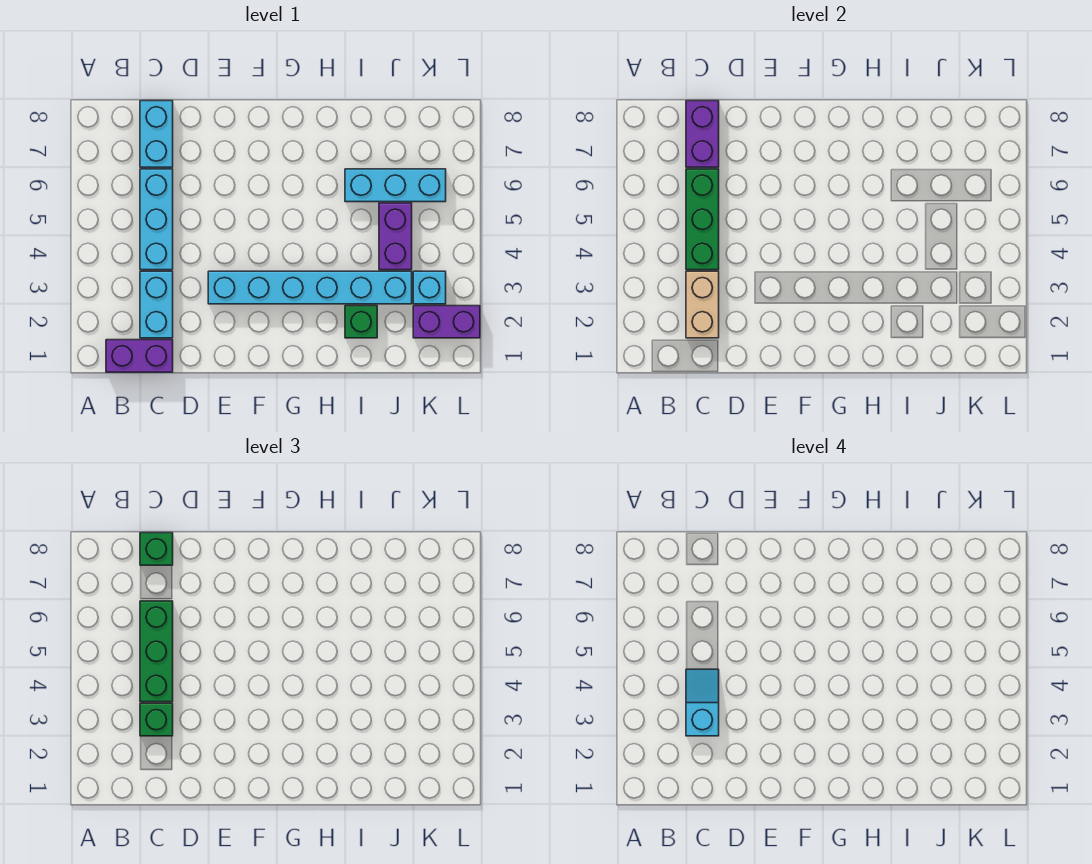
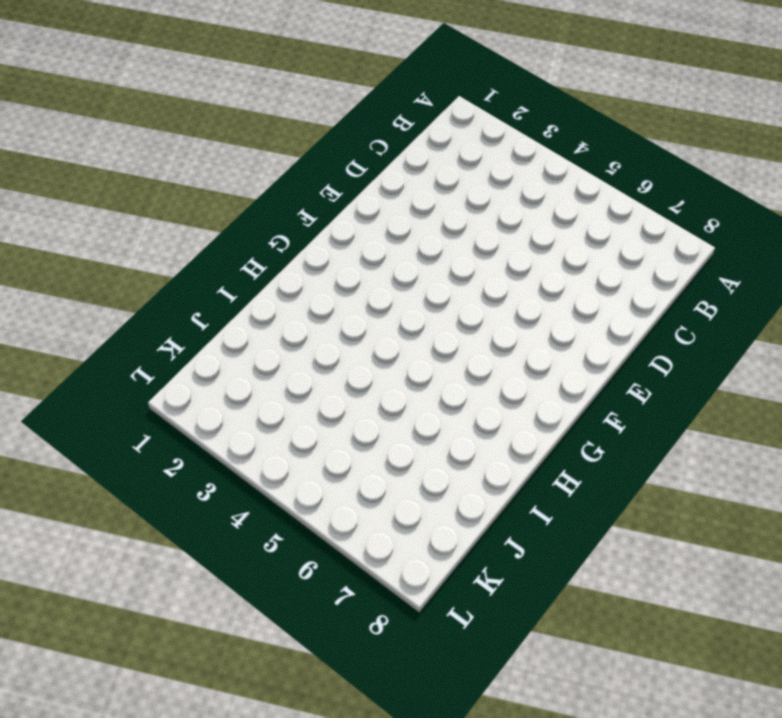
none -> purple brick B1:C1 level 1
none -> cyan brick C2:C3 level 1
none -> cyan brick C4:C6 level 1

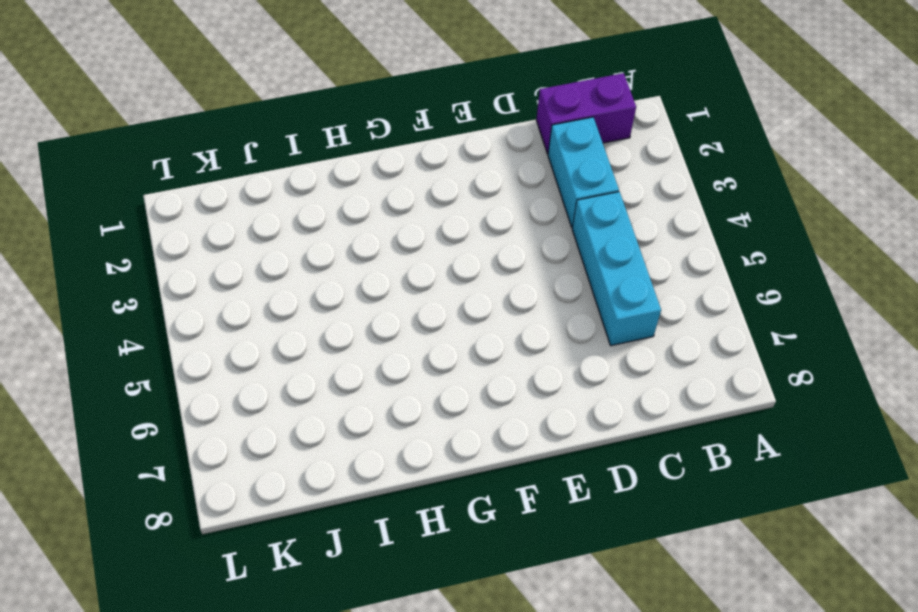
none -> cyan brick C7:C8 level 1
none -> cyan brick E3:J3 level 1
none -> green brick I2 level 1

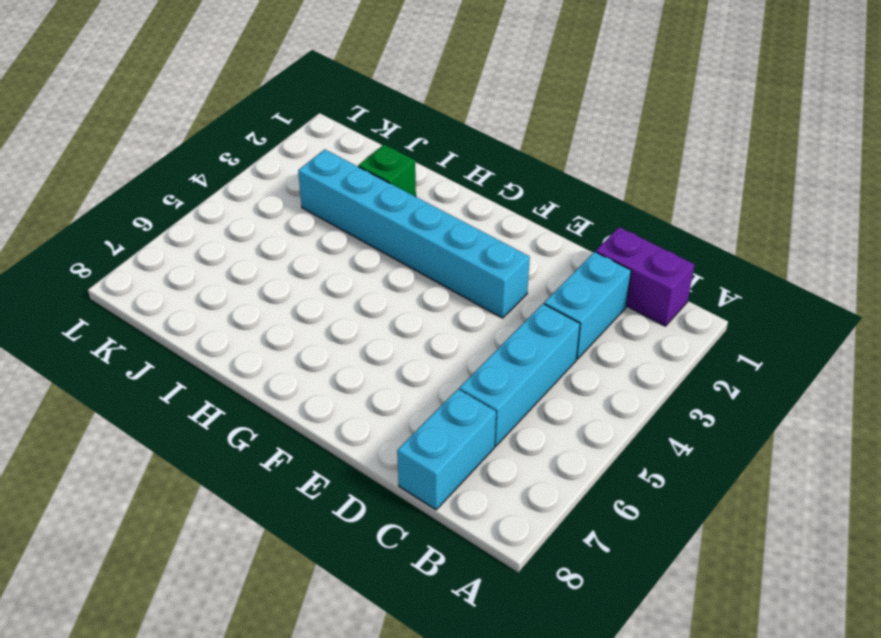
none -> cyan brick I6:K6 level 1
none -> purple brick J4:J5 level 1
none -> purple brick K2:L2 level 1

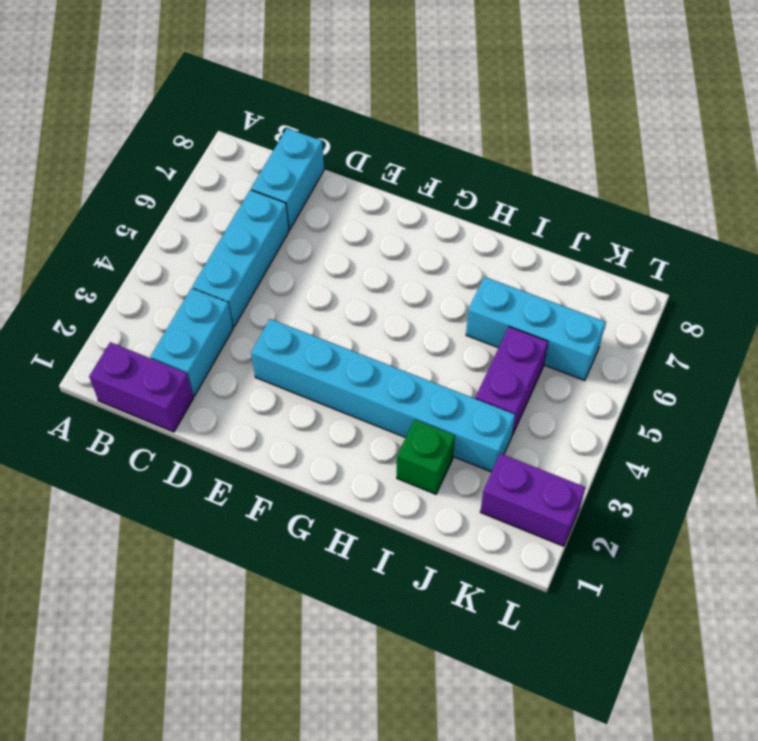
none -> cyan brick K3 level 1
none -> tan brick C2:C3 level 2
none -> green brick C4:C6 level 2

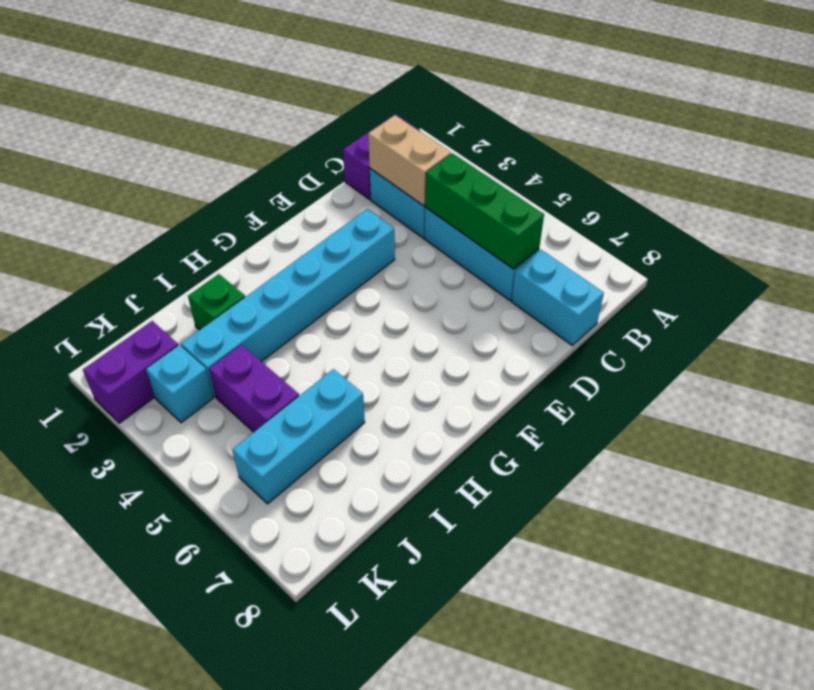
none -> purple brick C7:C8 level 2
none -> green brick C3 level 3
none -> green brick C4:C6 level 3

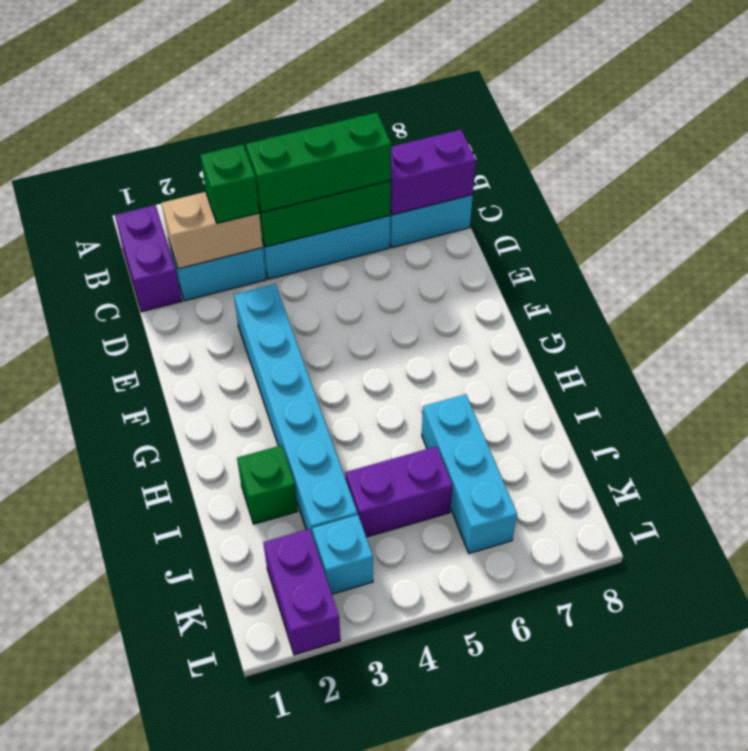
none -> green brick C8 level 3
none -> cyan slope C3:C4 level 4 top 3

